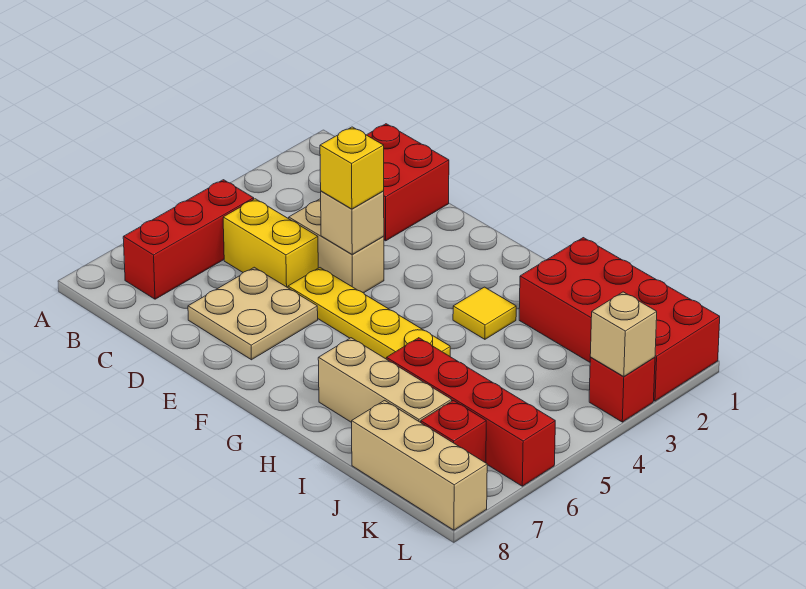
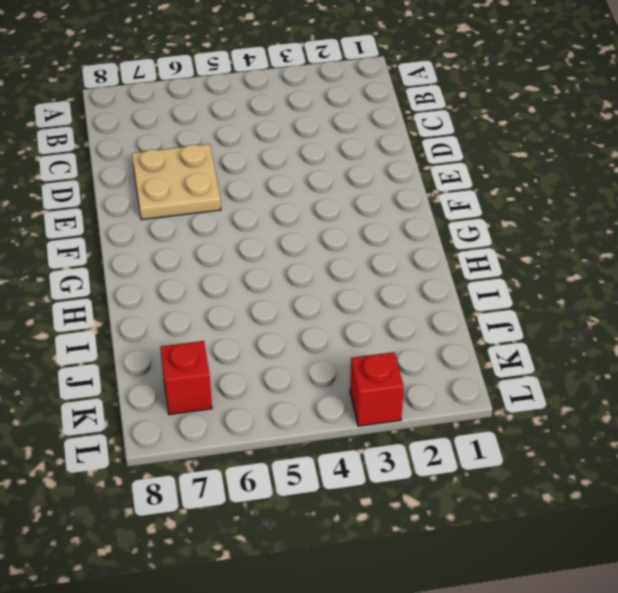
none -> red brick B5:B7 level 1
none -> red brick C1:D2 level 1
none -> yellow brick C5:D5 level 1

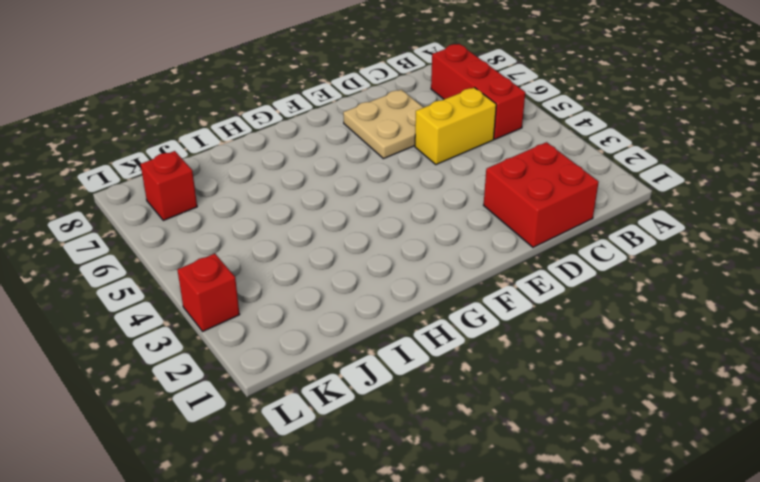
none -> tan brick D4:E4 level 1
none -> yellow plate E5:H5 level 1
none -> yellow tile H3 level 1

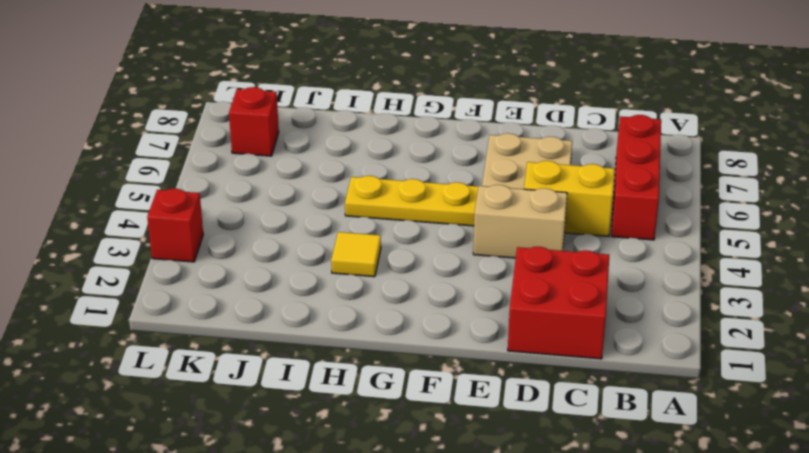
none -> tan brick H7:J7 level 1
none -> red brick I1:L2 level 1
none -> red brick I6:L6 level 1

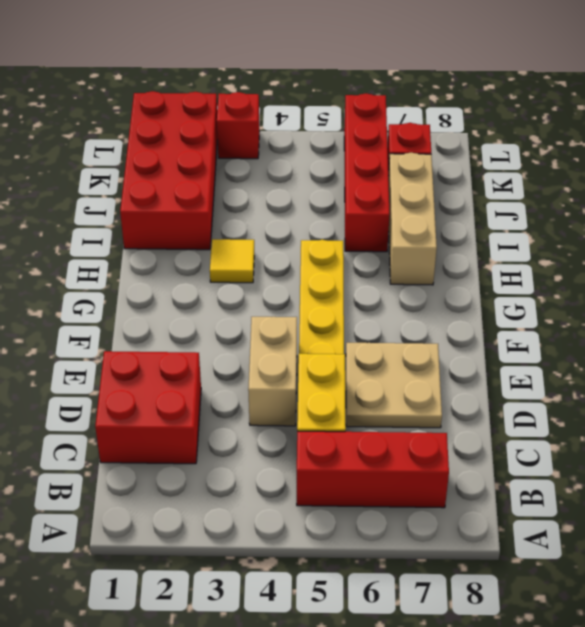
none -> tan brick J8:L8 level 1
none -> tan brick E4 level 2
none -> tan brick L3 level 2

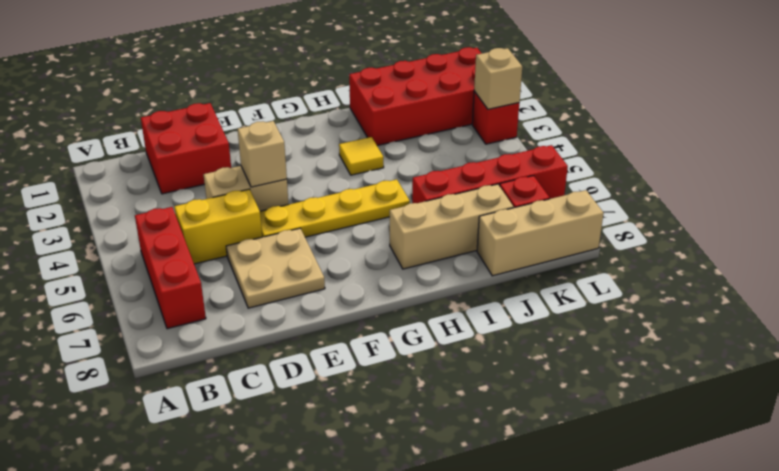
none -> yellow brick E4 level 3

